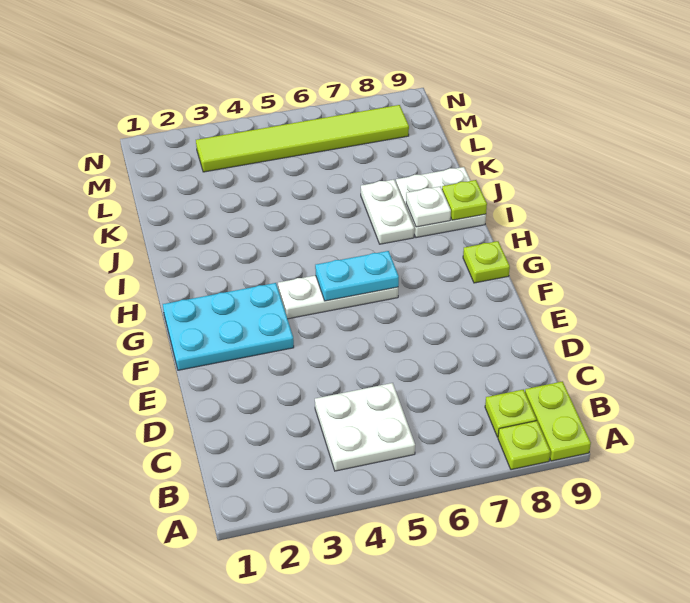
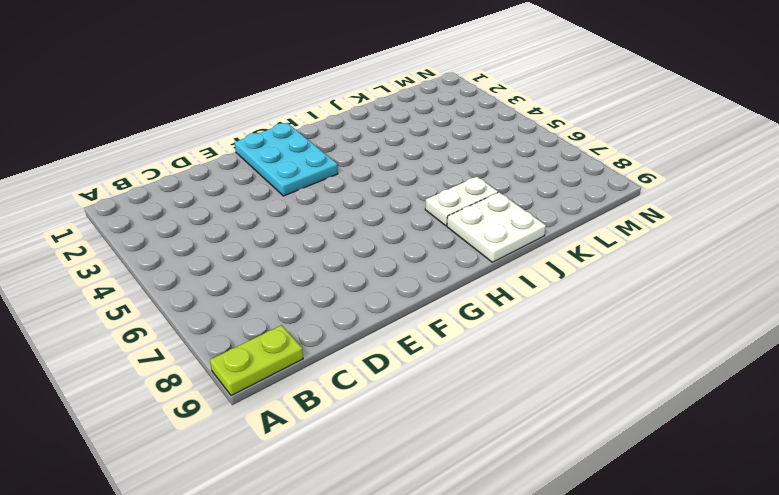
none -> lime plate A8 level 1
none -> white plate B4:C5 level 1
none -> lime plate B8 level 1

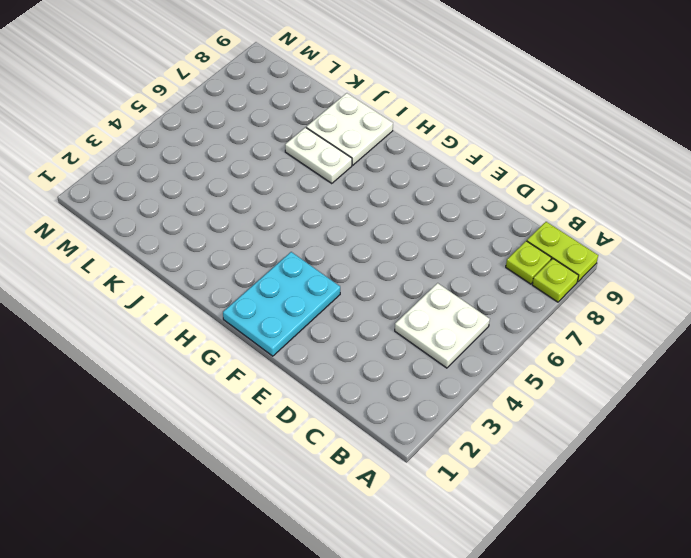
none -> white plate G4:G6 level 1
none -> lime plate G9 level 1
none -> lime tile M3:M8 level 1

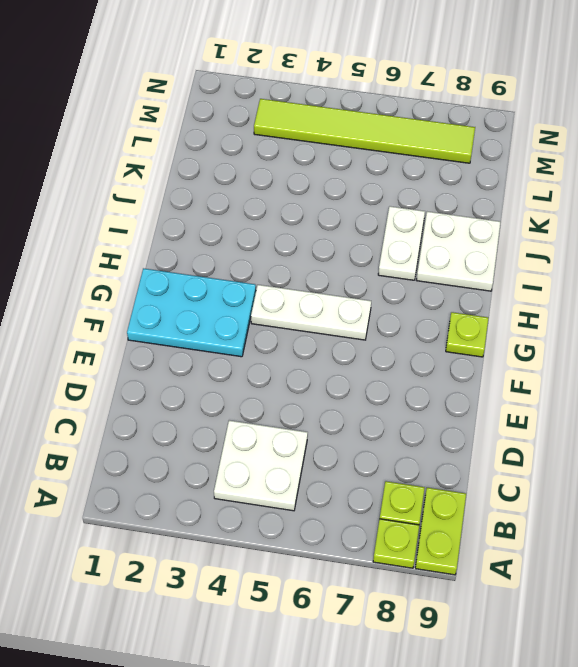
none -> cyan plate G5:G6 level 2
none -> white plate I8 level 2
none -> lime plate I9 level 2

